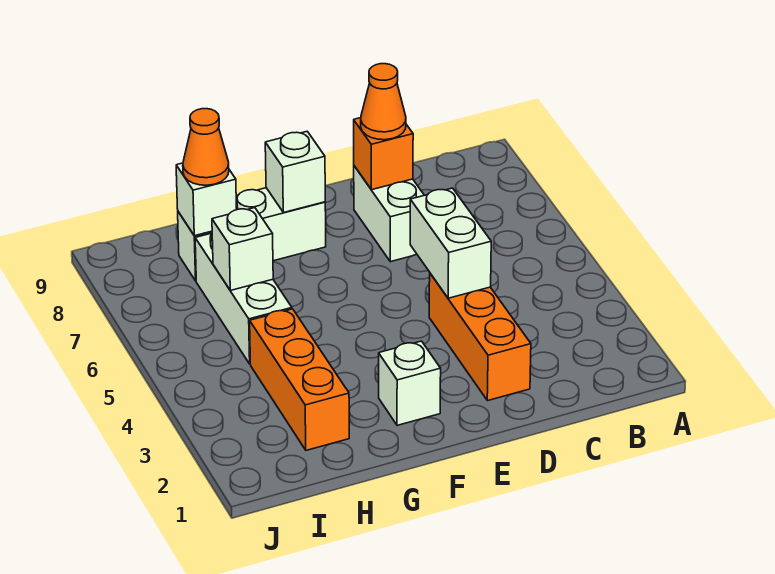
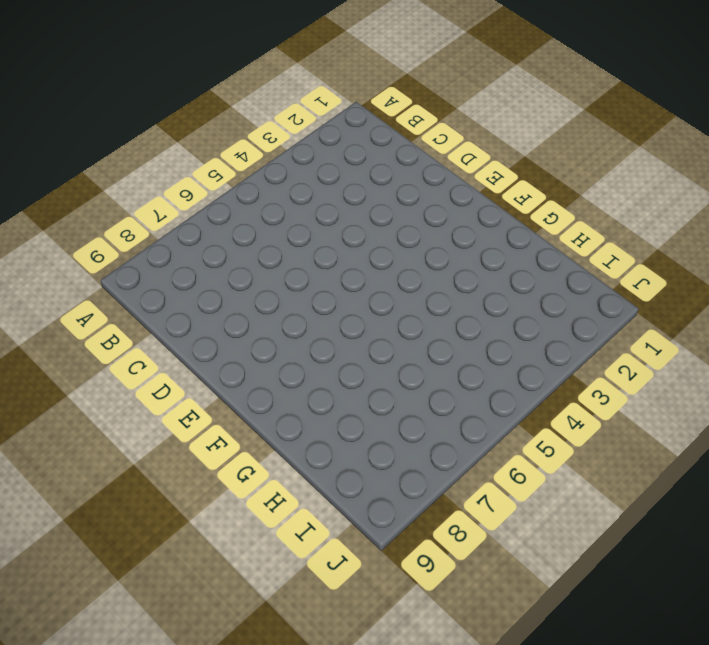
none -> orange brick D2:D4 level 1
none -> white brick D7:D8 level 1
none -> white brick F2 level 1

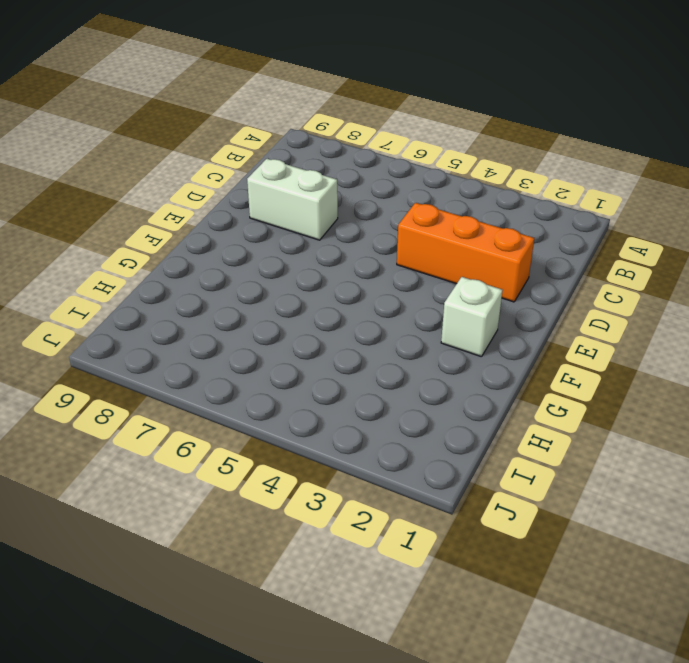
none -> white brick F8:H8 level 1
none -> orange brick H2:H4 level 1
none -> white brick H5:H7 level 1

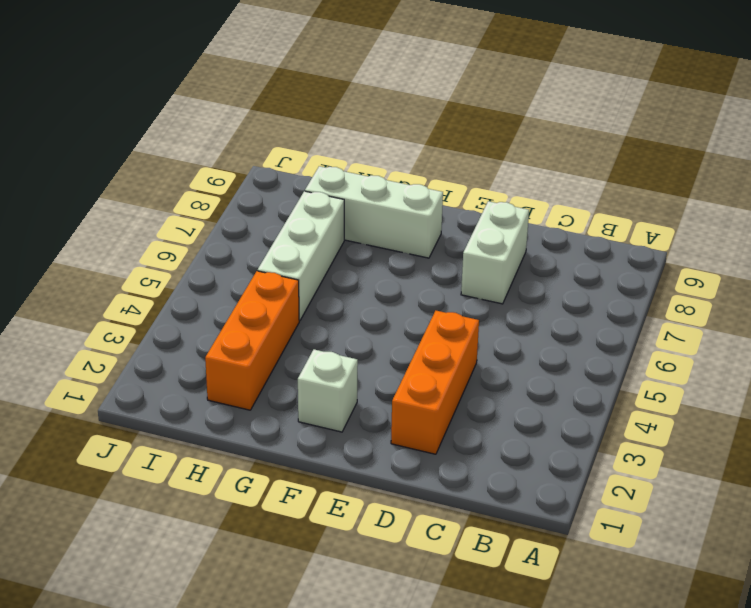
none -> white brick D4:D5 level 2
none -> orange brick D8 level 2
none -> white brick F8 level 2

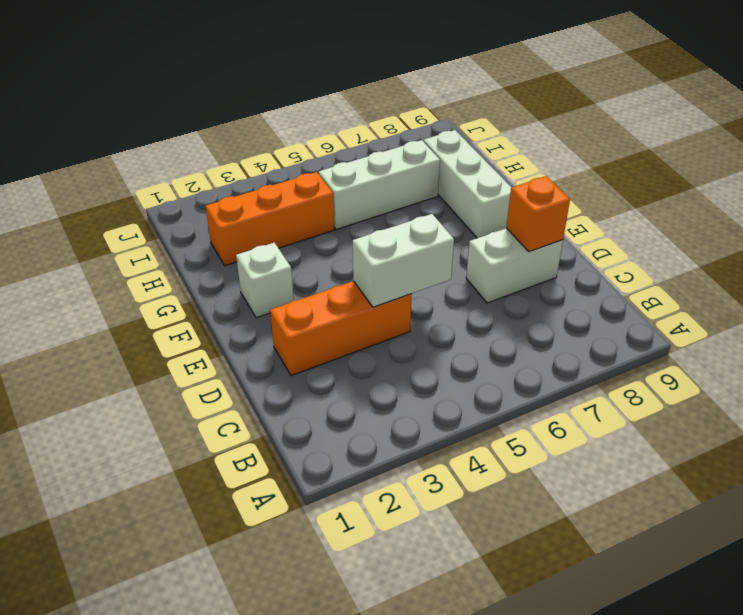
none -> white brick F8 level 2
none -> white brick H6 level 2
none -> white brick H8 level 2

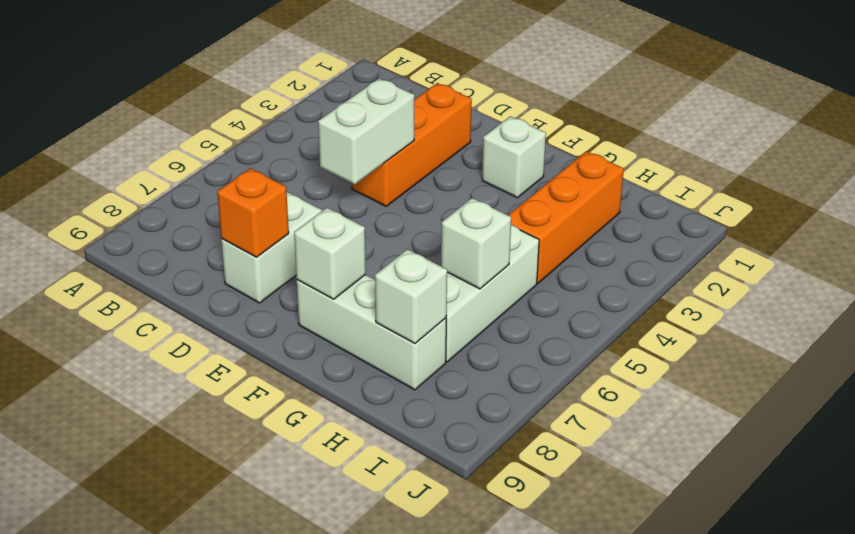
none -> orange cone D8 level 3
none -> orange cone H8 level 3

